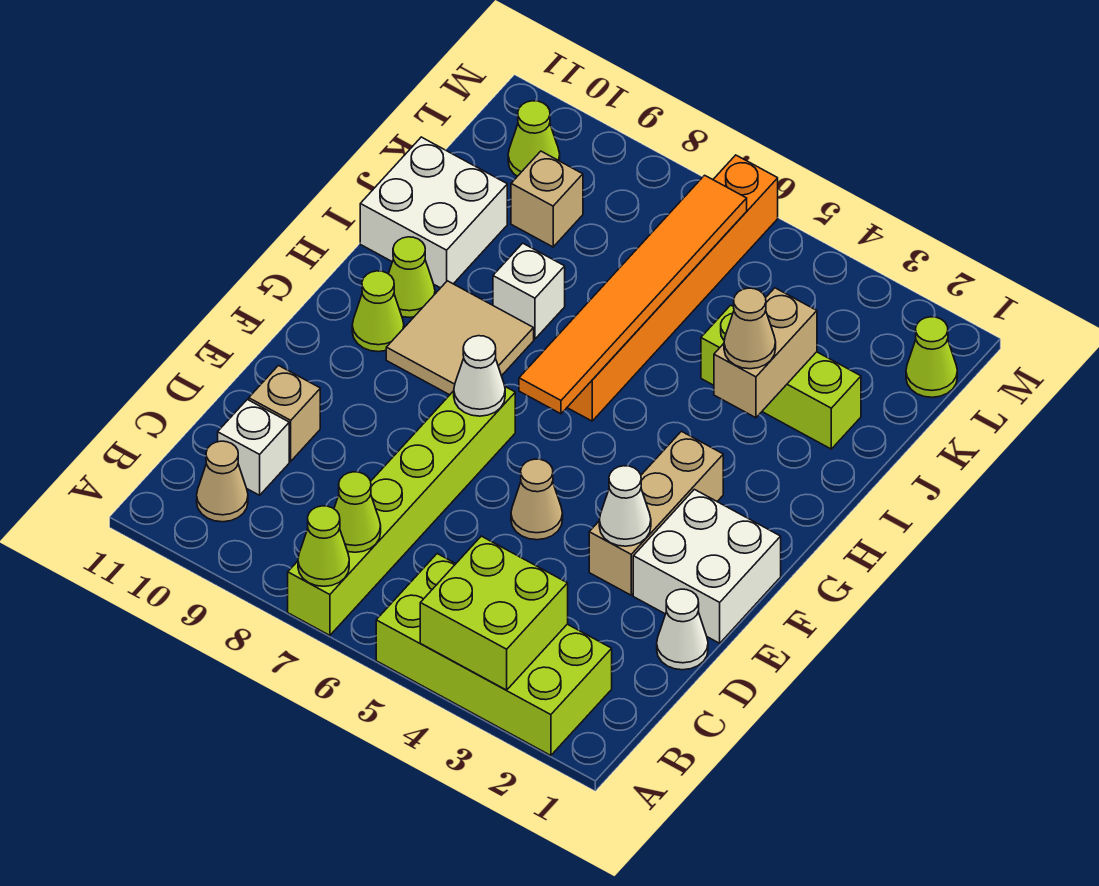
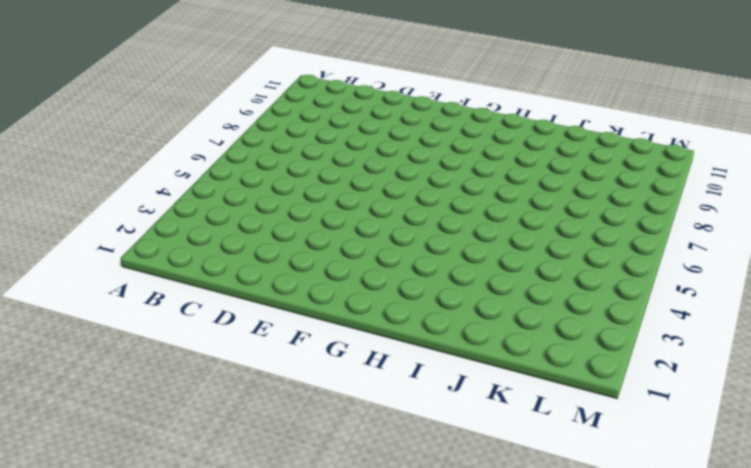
none -> lime brick A2:B5 level 1
none -> lime brick A7:F7 level 1
none -> tan cone B10 level 1

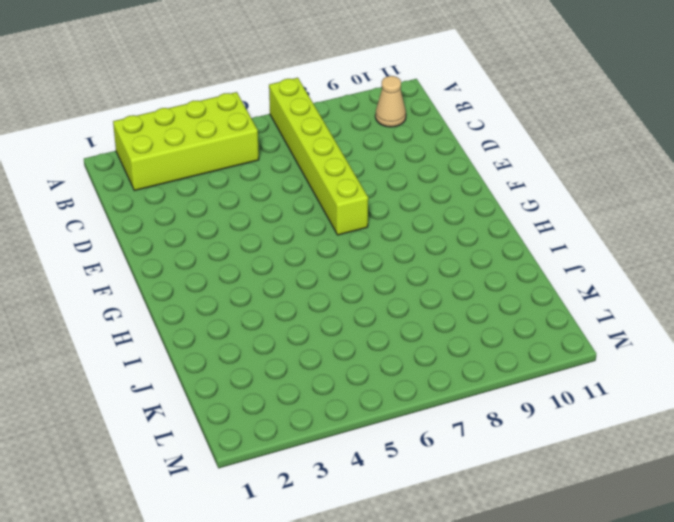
none -> white brick C10 level 1
none -> white cone D1 level 1
none -> tan brick D10 level 1

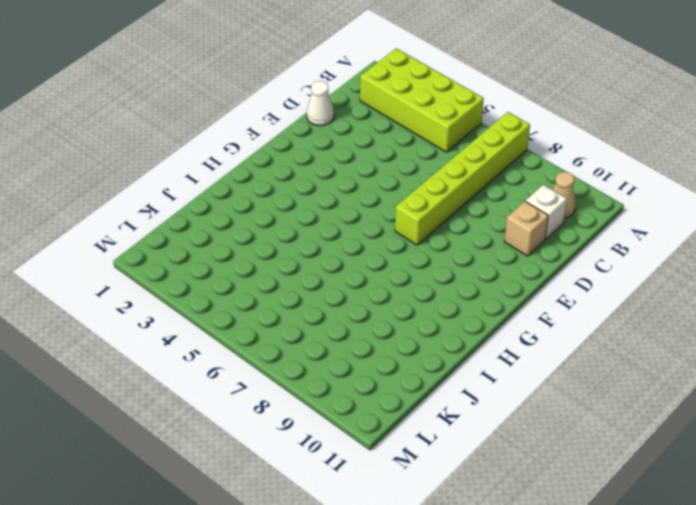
none -> white brick E1:F2 level 1
none -> tan brick E3:G3 level 1
none -> tan cone E5 level 1

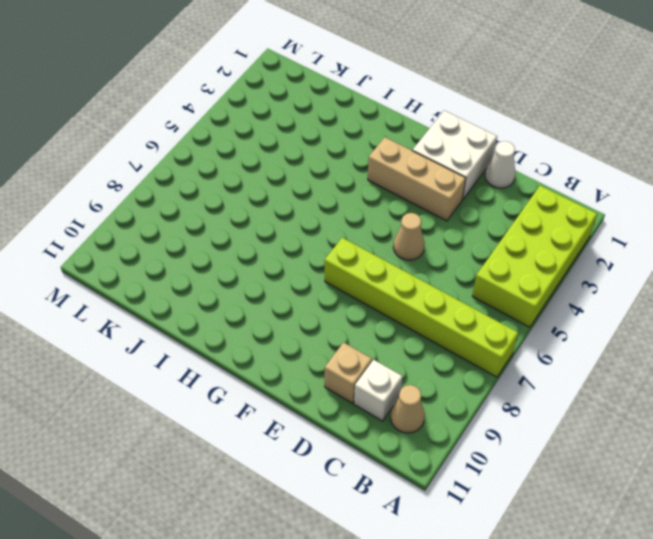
none -> tan tile G8:H9 level 1
none -> lime cone G10 level 1
none -> orange brick H6:M6 level 1

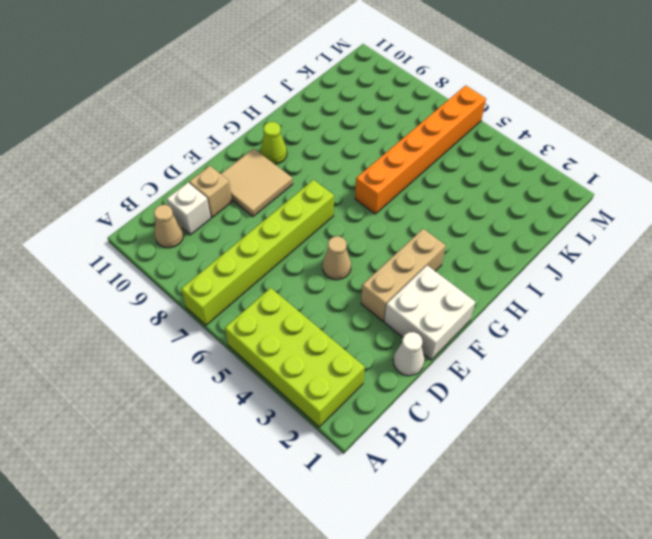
tan tile E9:F10 level 1 -> tan tile G8:H9 level 1
none -> lime cone H10 level 1
none -> white brick I8 level 1
none -> white brick I10:J11 level 1

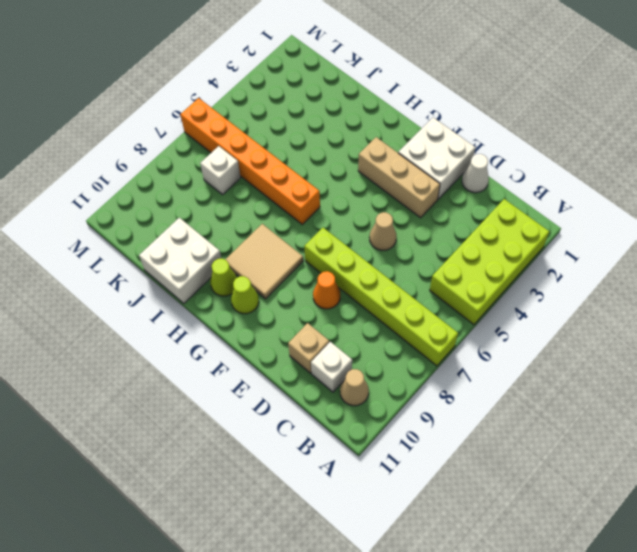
orange cone E8 level 1 -> none
white brick K7 level 1 -> white brick I8 level 1
none -> lime brick J2:J4 level 1
none -> tan brick K9 level 1
none -> lime cone L1 level 1

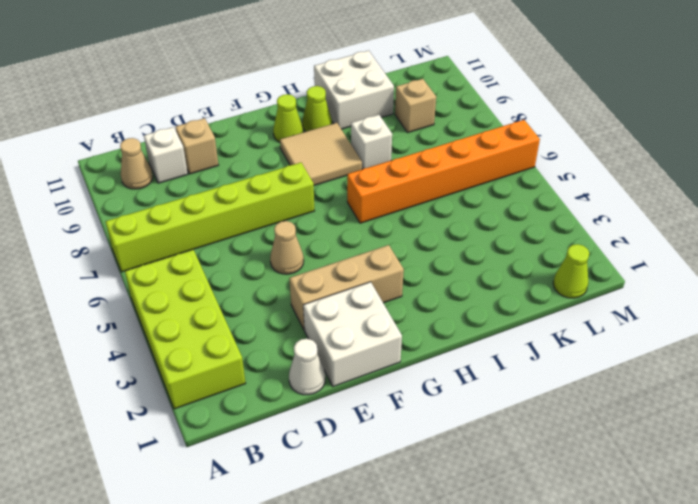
none -> lime brick J2:J4 level 1
none -> lime cone L10 level 1
none -> lime brick A3:B4 level 2

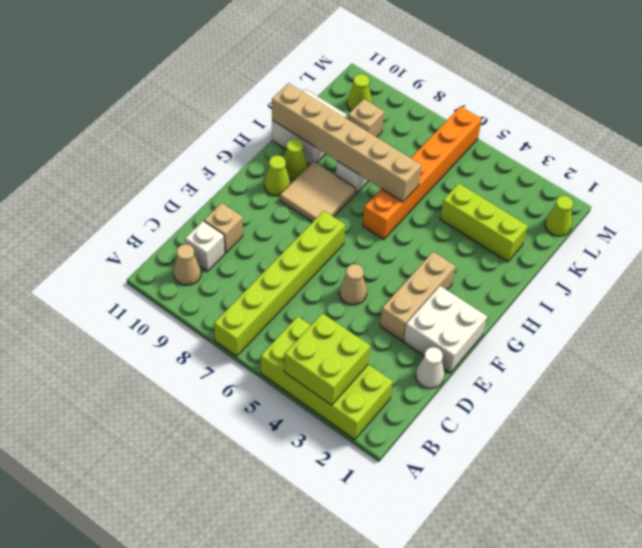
tan brick I6:I11 level 2 -> orange tile G6:L6 level 2
none -> lime cone A7 level 2
none -> lime cone B7 level 2
none -> white cone E3 level 2

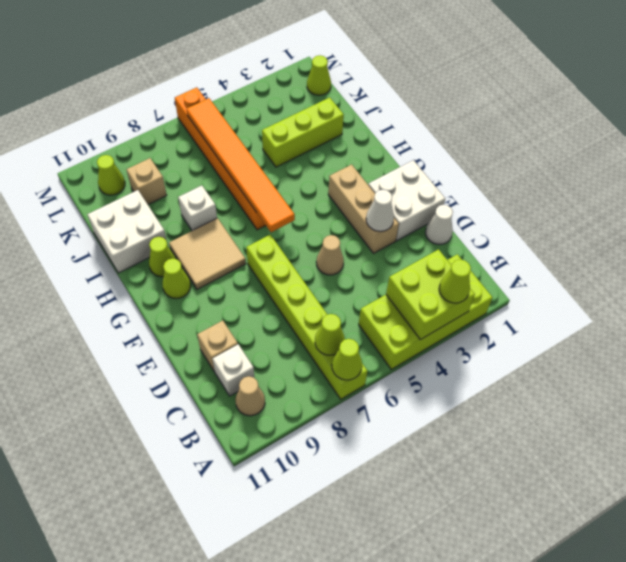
lime cone A3 level 3 -> none
none -> white cone F7 level 2
none -> tan brick I3:J3 level 2
none -> tan cone I3 level 3

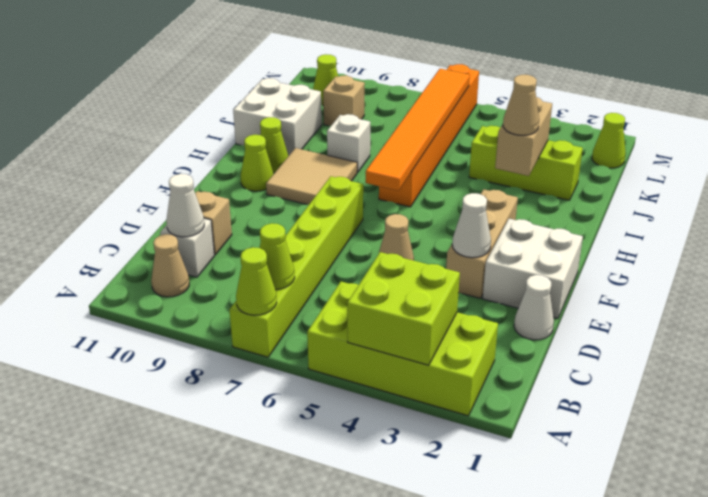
white cone C10 level 2 -> white cone F7 level 2

